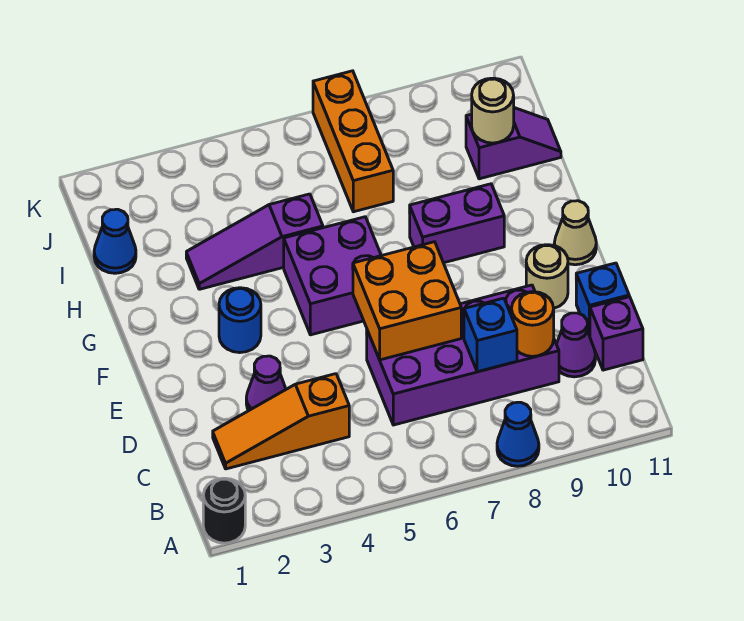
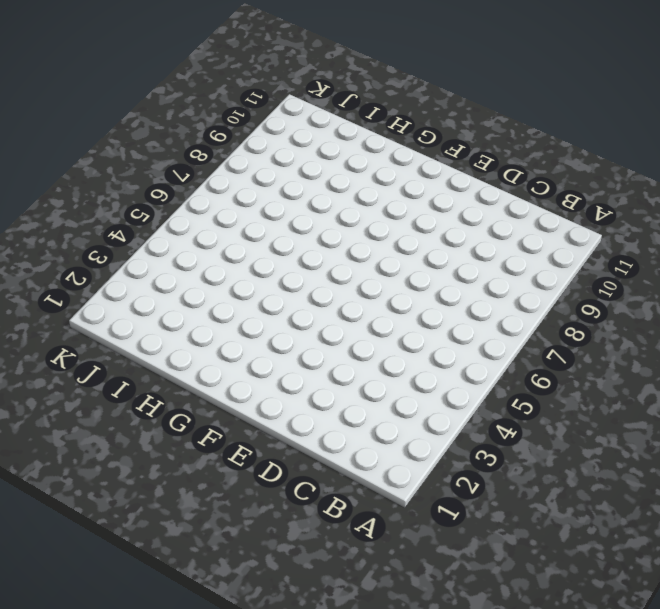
none -> black round brick A1 level 1
none -> blue cone A8 level 1
none -> orange slope C2:C4 level 1 top 4

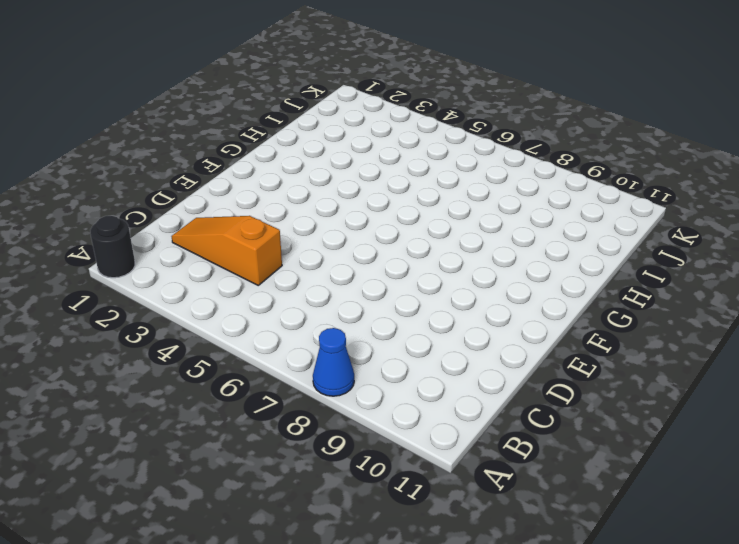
none -> purple brick C6:D9 level 1
none -> purple cone C10 level 1
none -> purple brick C11 level 1

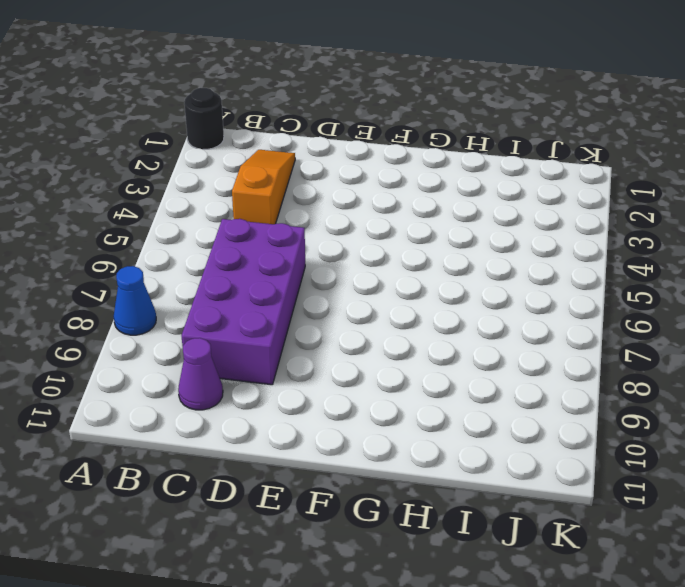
none -> purple brick C11 level 1
none -> purple cone D3 level 1
none -> blue brick D11 level 1

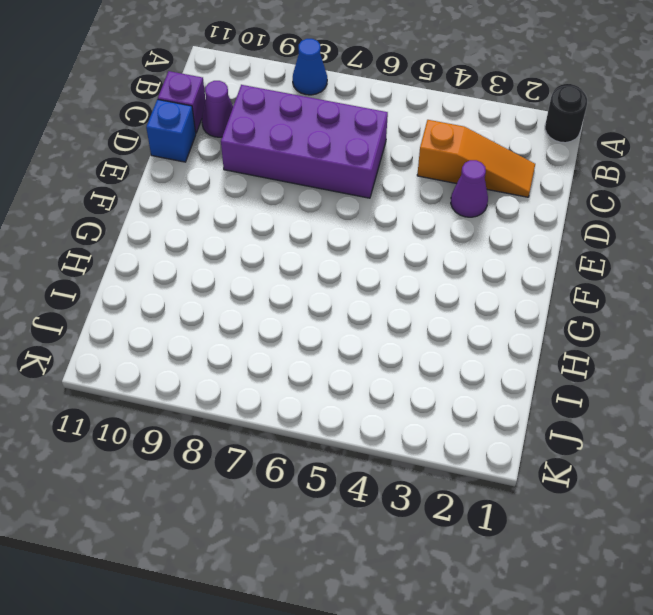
none -> tan round brick E10 level 1
none -> blue round brick F3 level 1
none -> purple brick F5:G6 level 1

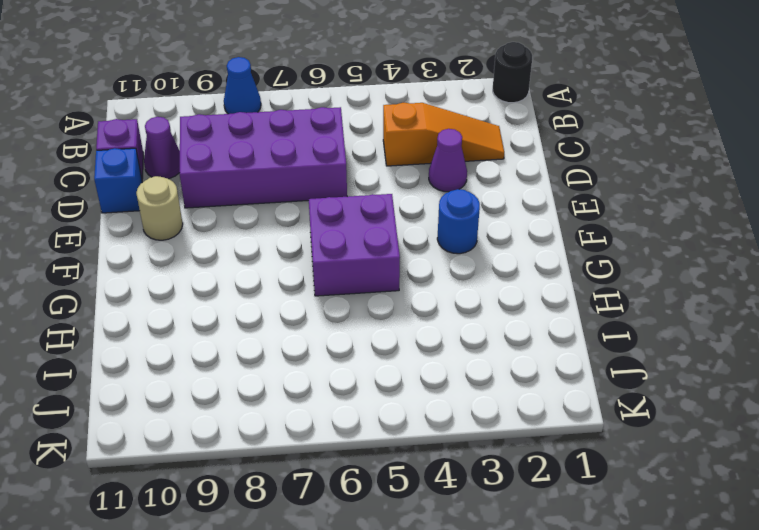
none -> tan cone F11 level 1
none -> purple brick G8:G9 level 1
none -> purple slope H3:H5 level 1 top 5

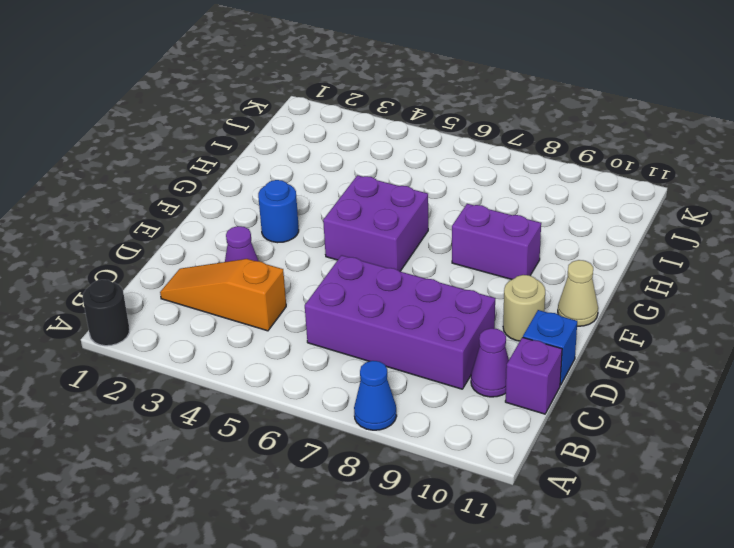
none -> purple slope H3:H5 level 1 top 5
none -> blue cone I1 level 1
none -> orange brick I7:K7 level 1

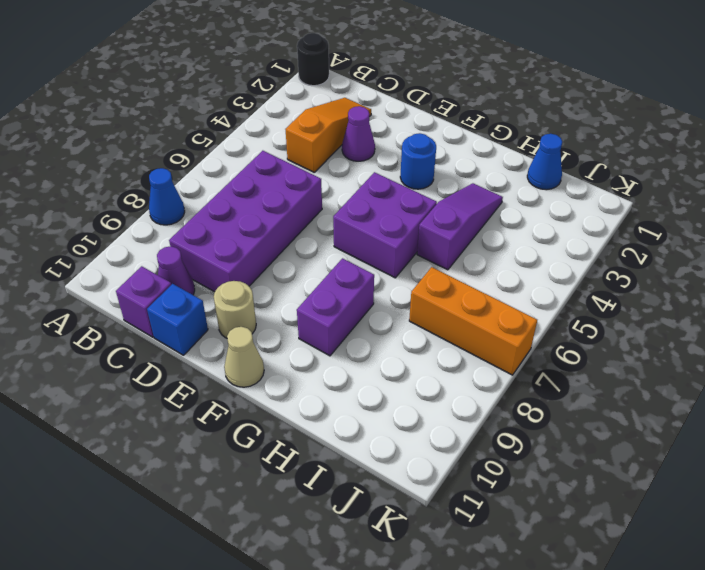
none -> purple slope I10:I11 level 1 top 10
none -> blue brick C8 level 2
none -> orange round brick C9 level 2

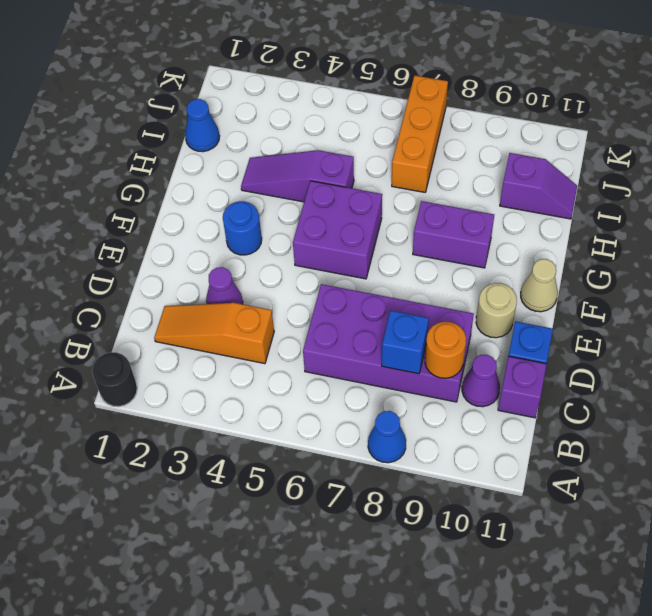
none -> orange brick D6:E7 level 2
none -> tan round brick I10 level 2

